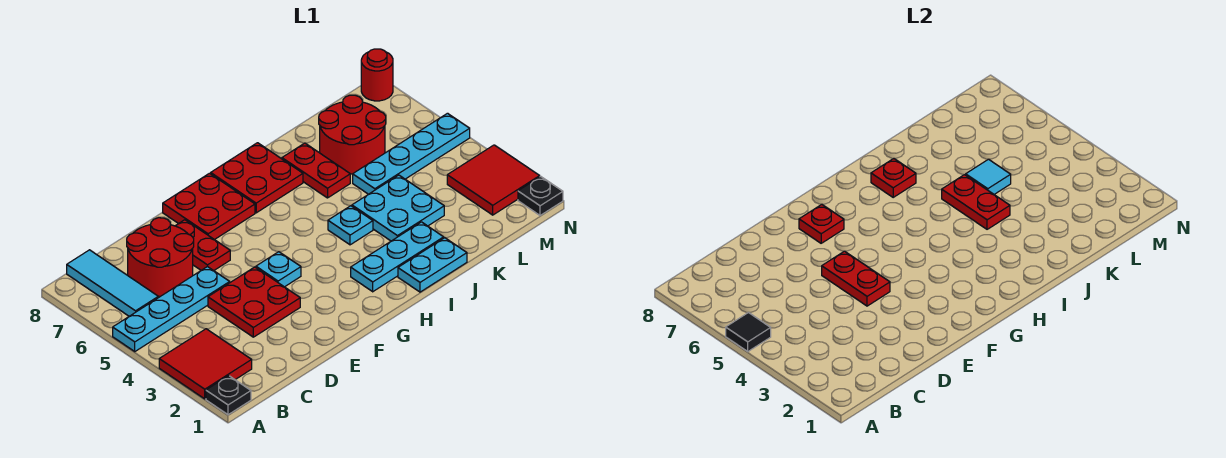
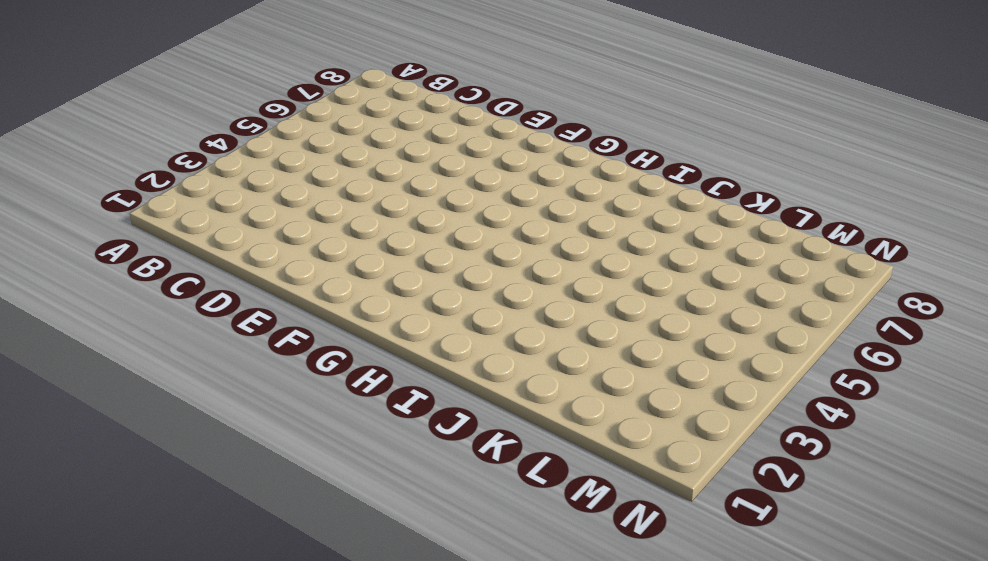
none -> black plate A1 level 1
none -> red tile A2:B3 level 1
none -> cyan plate A5:D5 level 1

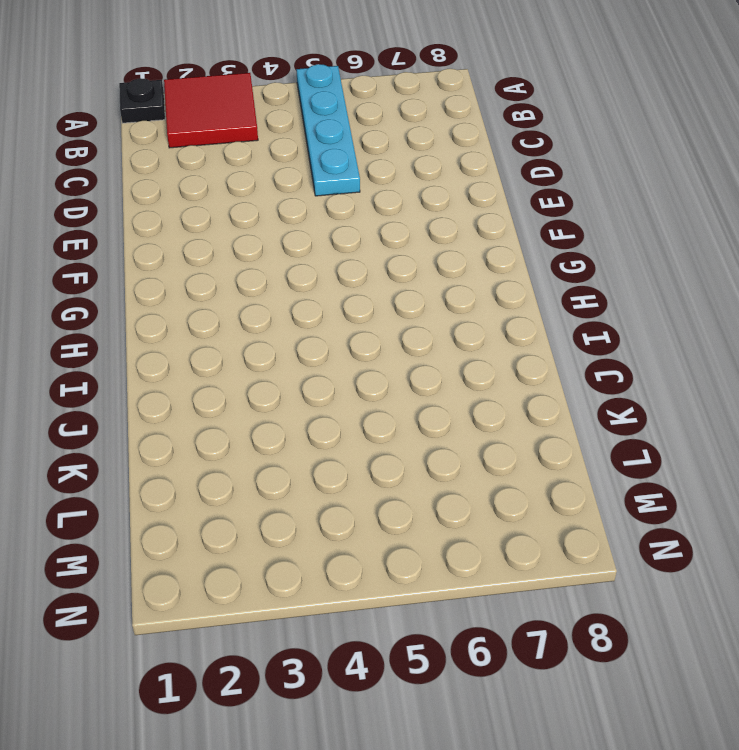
none -> cyan tile B6:B8 level 1
none -> red round brick C6:D7 level 1
none -> red plate D3:E4 level 1

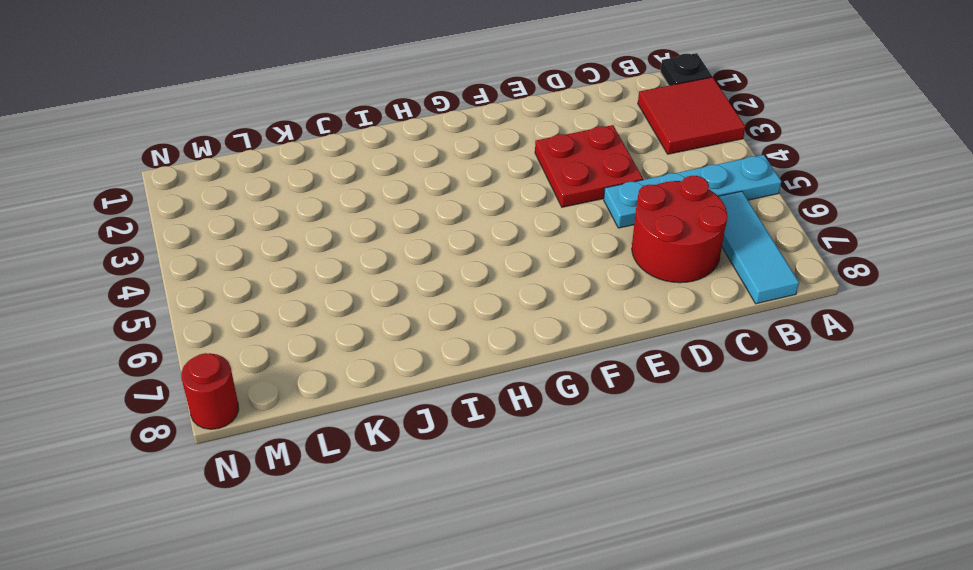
none -> red plate E6:E7 level 1
none -> cyan plate F4 level 1
none -> red plate F7:G8 level 1

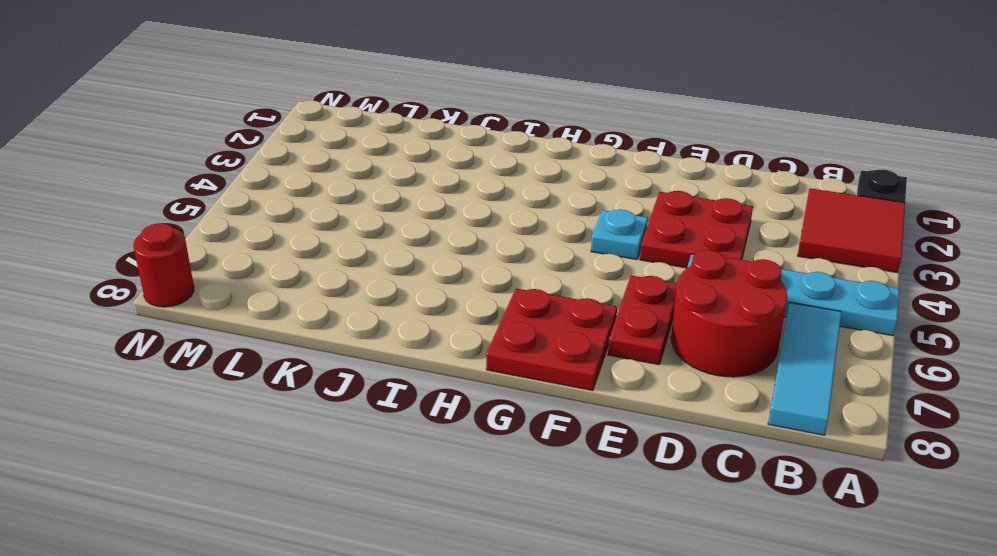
none -> cyan plate H2:J2 level 1
none -> red plate H7:I8 level 1
none -> cyan plate I1:J1 level 1

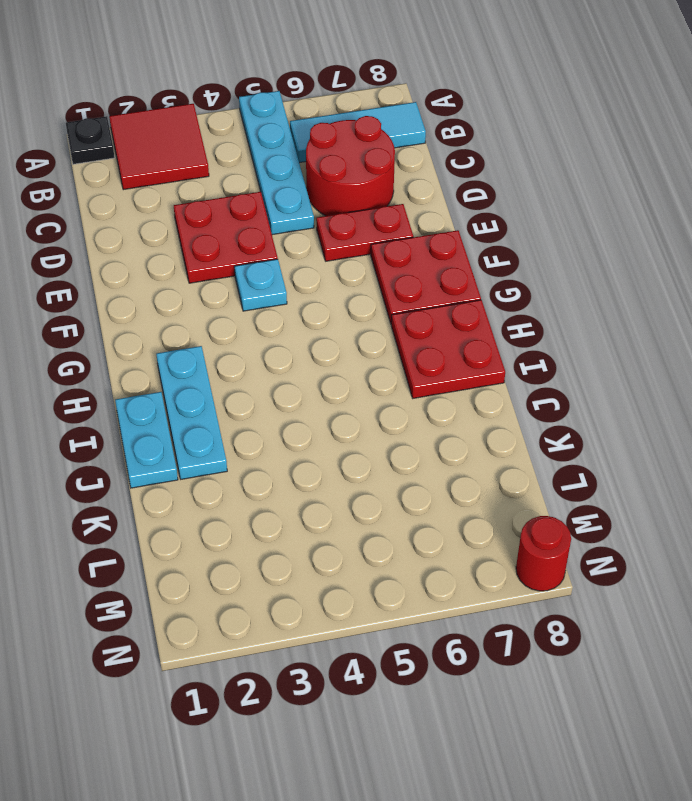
none -> cyan plate I4 level 1
none -> cyan plate J3:K4 level 1
none -> red plate J6:J7 level 1

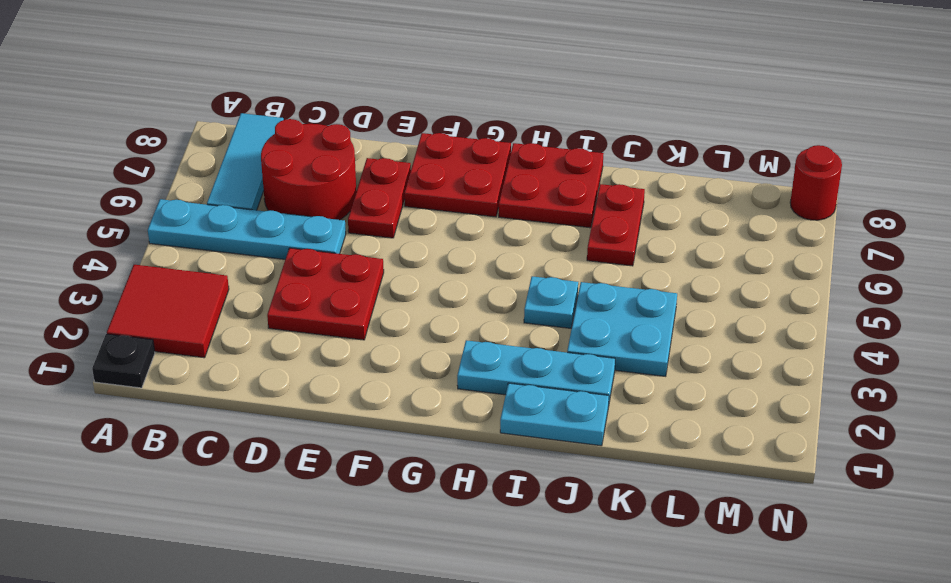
none -> cyan plate F4 level 1
none -> cyan plate K5:N5 level 1
none -> red round brick K6:L7 level 1

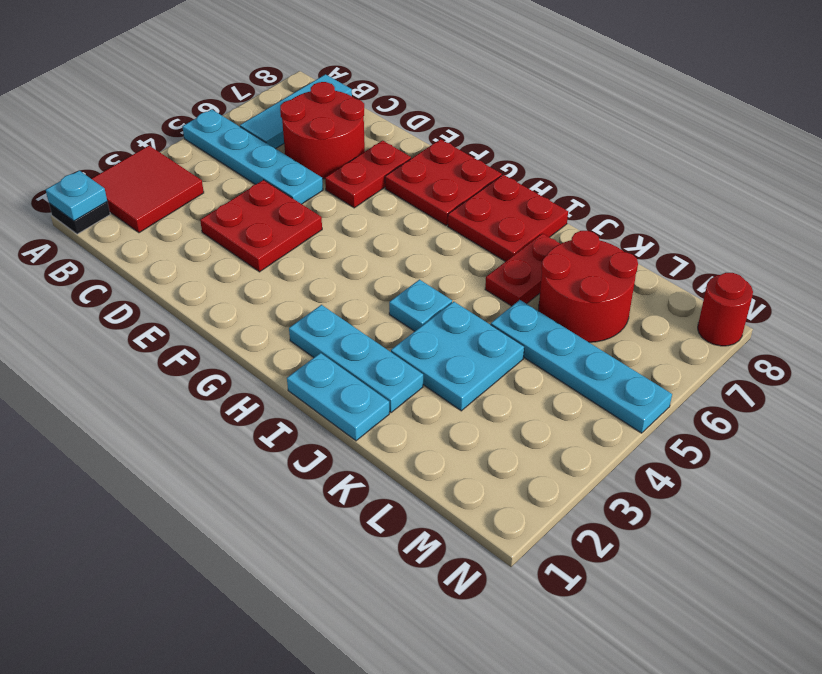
cyan plate A1 level 2 -> cyan plate F4 level 1
none -> red tile M2:N3 level 1
none -> black plate N1 level 1
none -> black tile A5 level 2

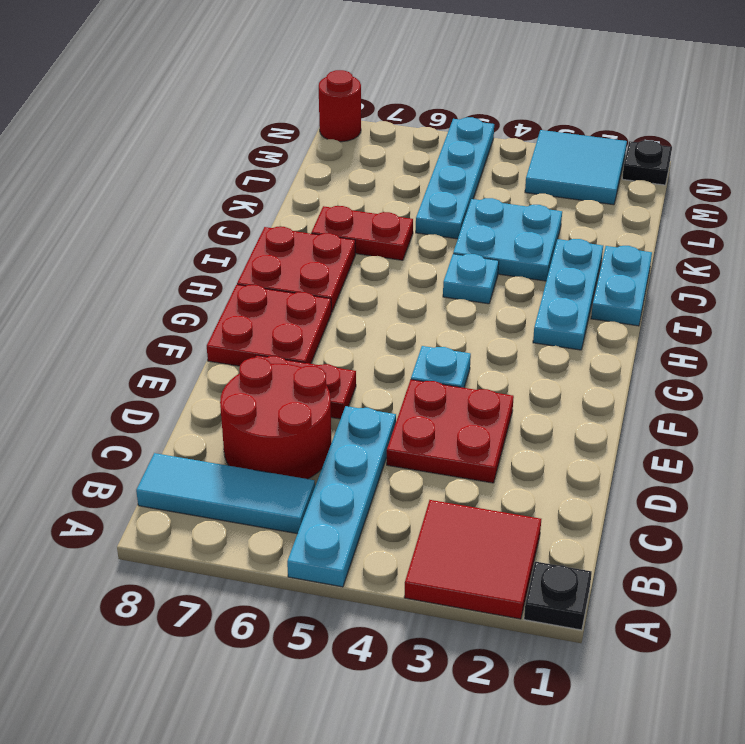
cyan tile M2:N3 level 1 -> red tile M2:N3 level 1
none -> red round brick K6:L7 level 1
none -> black tile A5 level 2
none -> red plate E4:E5 level 2

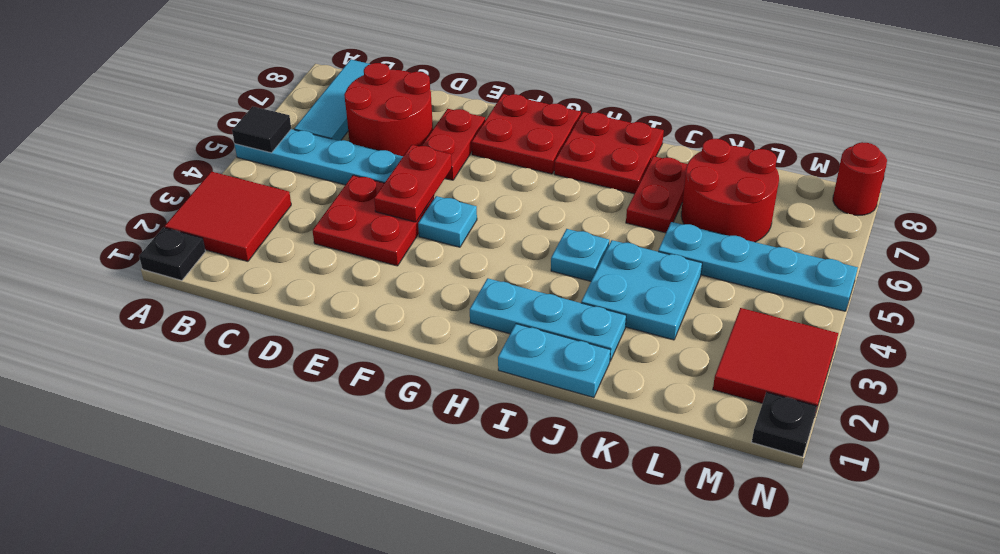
none -> red plate F7 level 2
none -> red plate I7 level 2
none -> red plate J4:J5 level 2

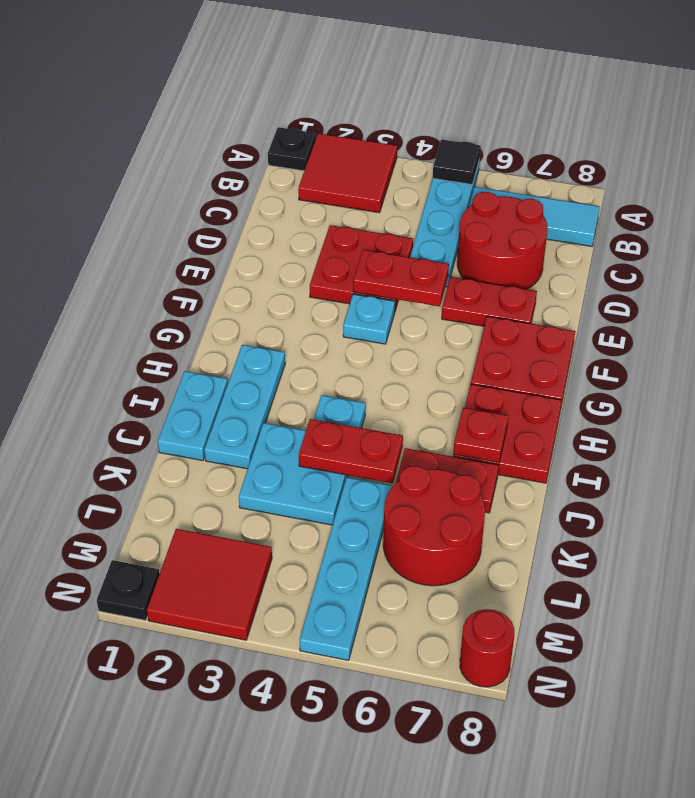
none -> red plate F7 level 2
none -> cyan tile K5 level 2

